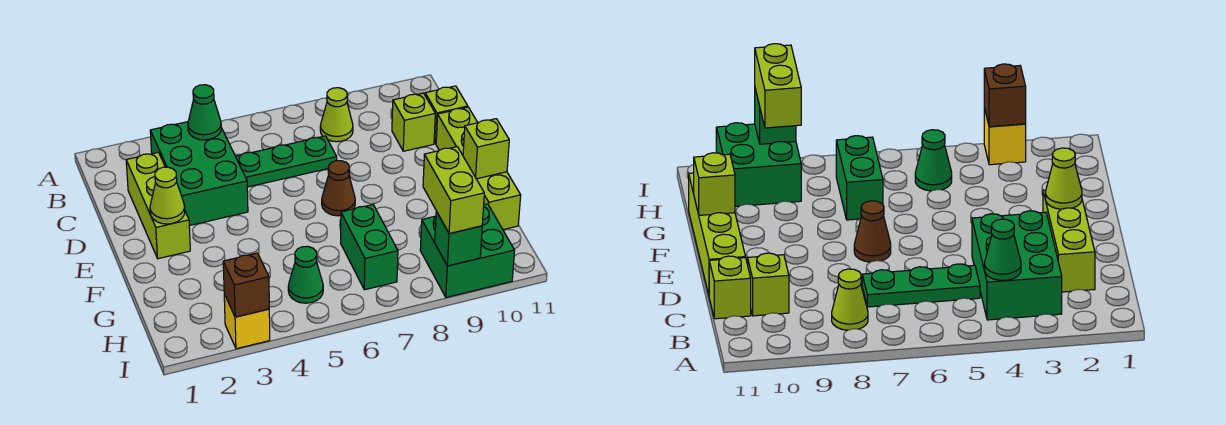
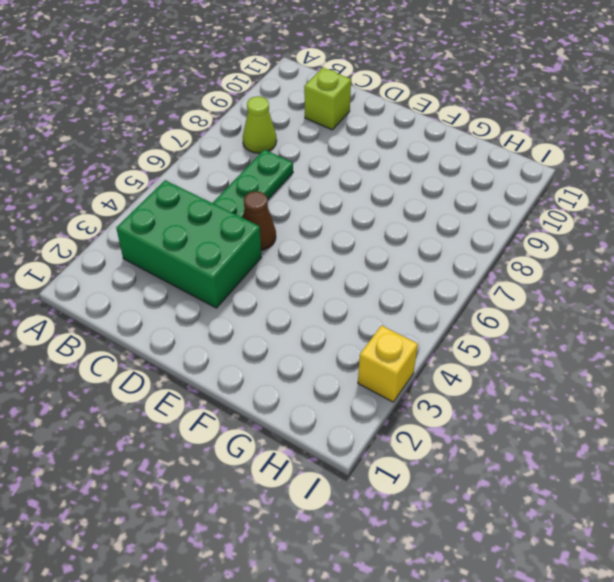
brown cone D5 level 1 -> brown cone E7 level 1
none -> lime brick C2:E2 level 1
none -> lime brick C11 level 1
none -> lime brick D11:G11 level 1

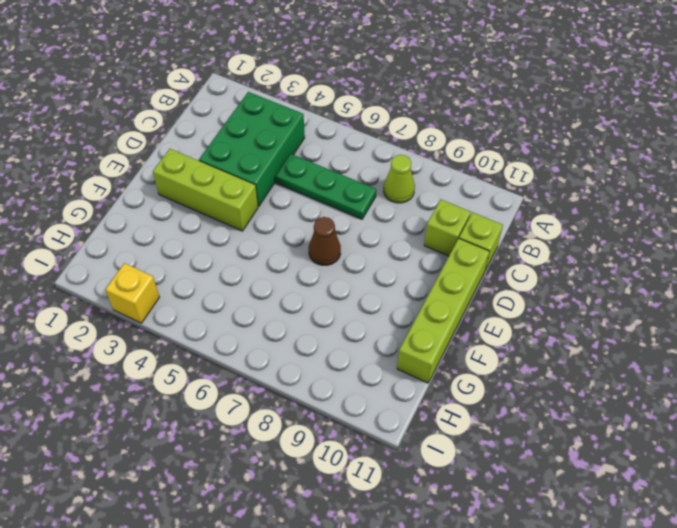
lime brick E2:E4 level 1 -> lime brick C2:E2 level 1
none -> green brick G7:H7 level 1
none -> green cone H5 level 1
none -> green brick H9:I10 level 1

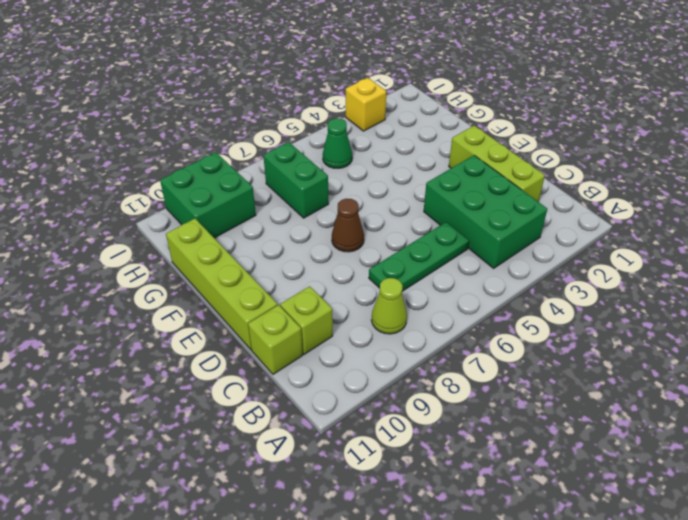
none -> green cone B4 level 2
none -> lime cone E2 level 2
none -> lime brick F11 level 2

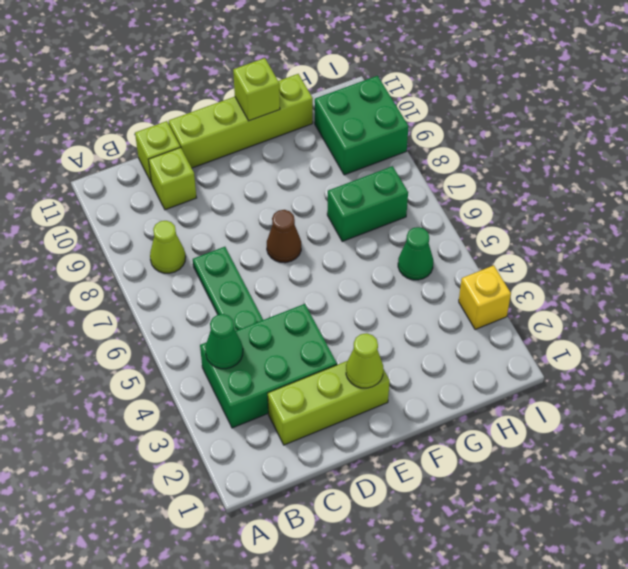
none -> brown brick I3 level 2
none -> green brick I9 level 2
none -> lime brick H9:I9 level 3

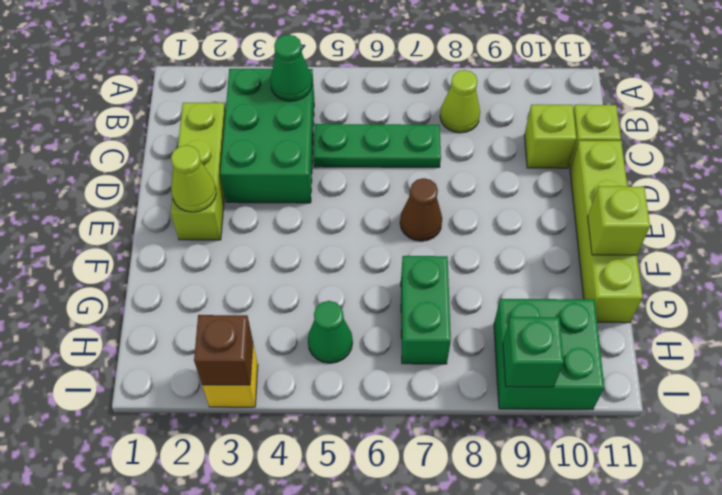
none -> lime brick H9:I9 level 3

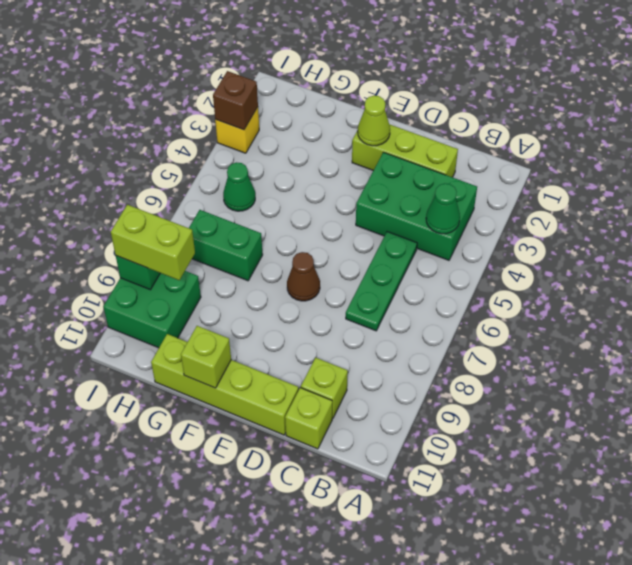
none -> lime cone B8 level 1

